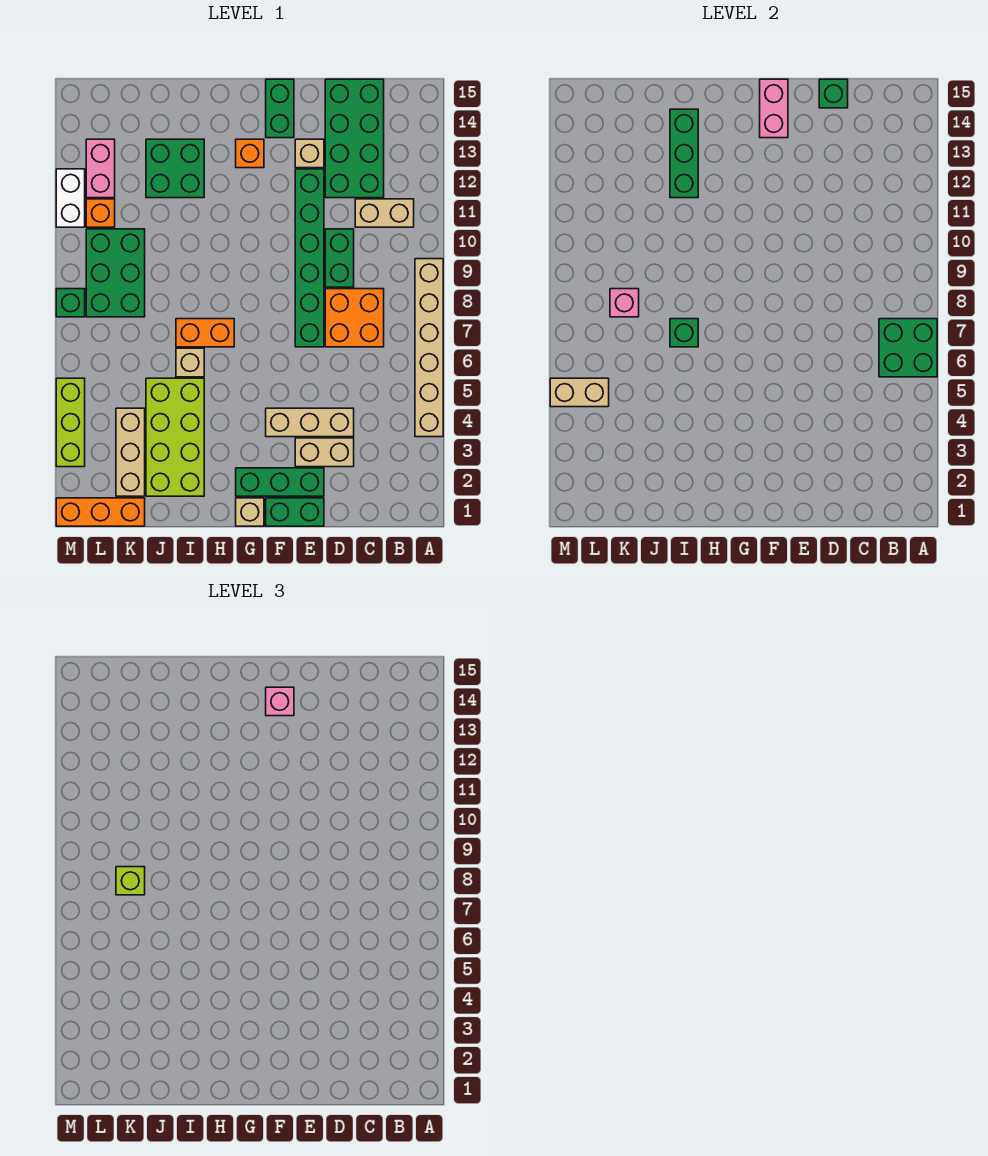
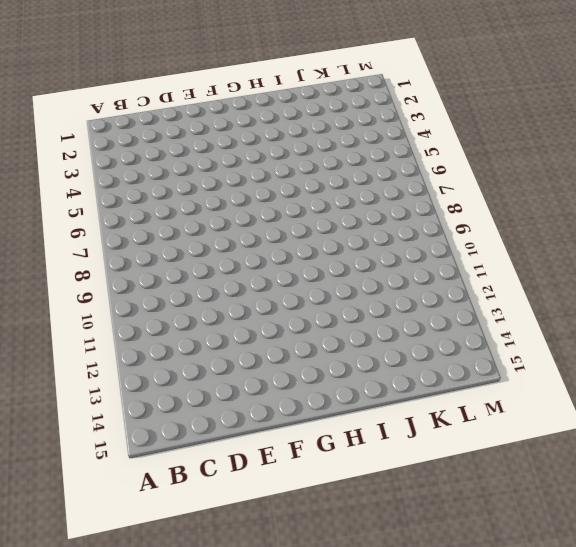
none -> tan brick A4:A9 level 1
none -> tan brick B11:C11 level 1
none -> orange brick C7:D8 level 1
none -> green brick C12:D15 level 1

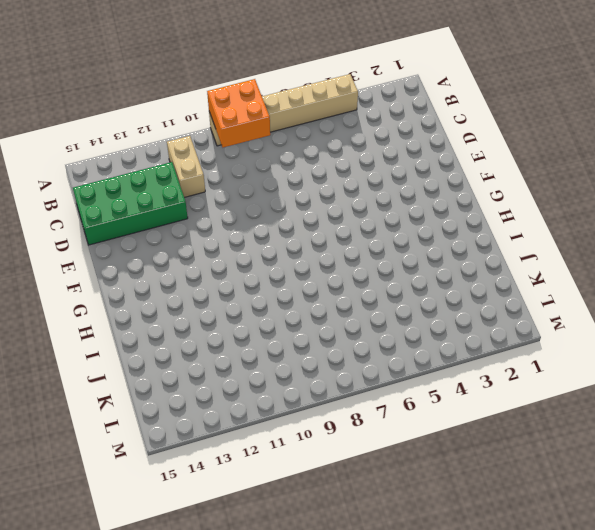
orange brick A8:B9 level 2 -> orange brick C7:D8 level 1
none -> tan brick D3:E3 level 1
none -> tan brick D4:F4 level 1
none -> green brick D9:D10 level 1
none -> green brick E1:F1 level 1

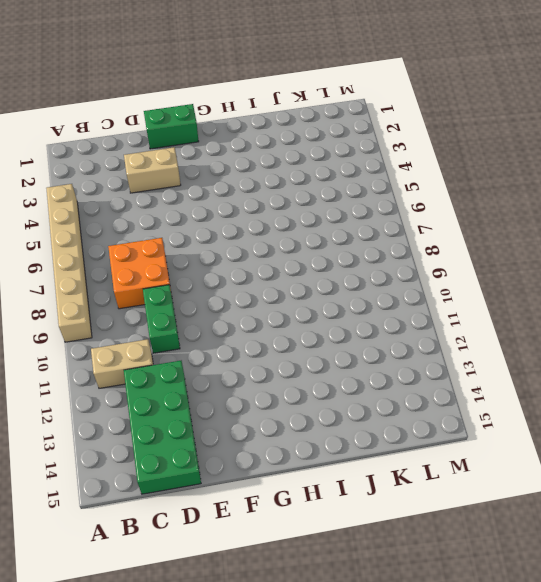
none -> tan brick D4:F4 level 1
none -> green brick E2:G2 level 1
none -> green brick E7:E12 level 1
none -> tan brick E13 level 1

